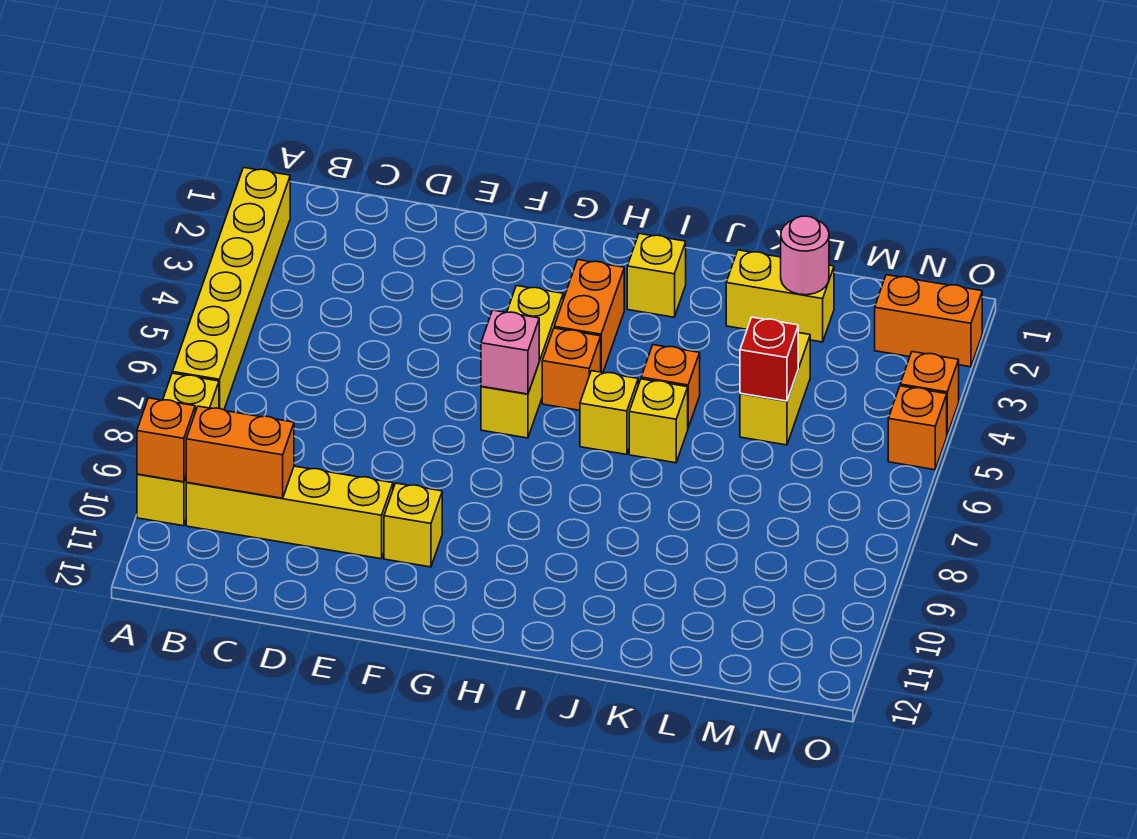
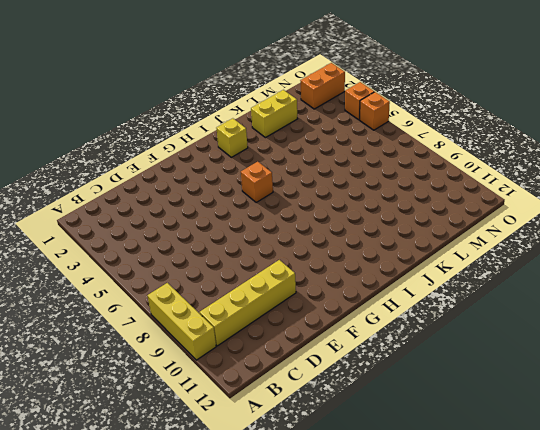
none -> yellow brick A2:A7 level 1
none -> yellow brick F10 level 1
none -> yellow brick G4:G6 level 1

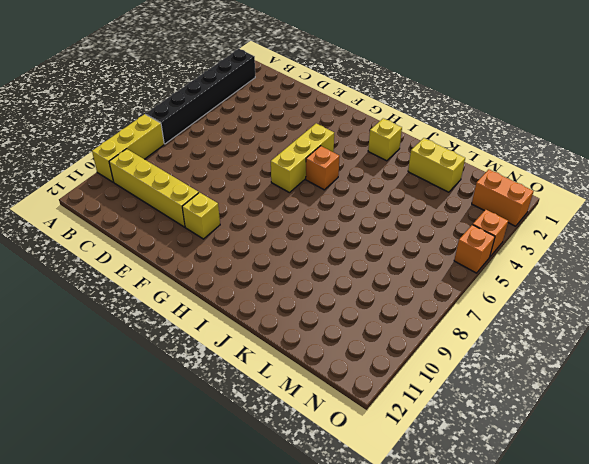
black brick A2:A7 level 1 -> yellow brick A2:A7 level 1
none -> orange brick H3:H4 level 1
none -> yellow brick I6 level 1
none -> orange brick J5 level 1

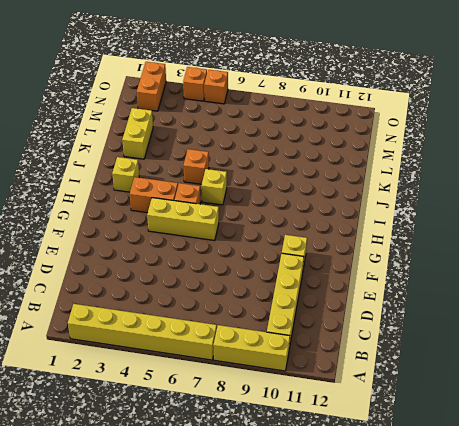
none -> yellow brick J6 level 1
none -> yellow brick L4:L5 level 1
none -> orange brick A10 level 2

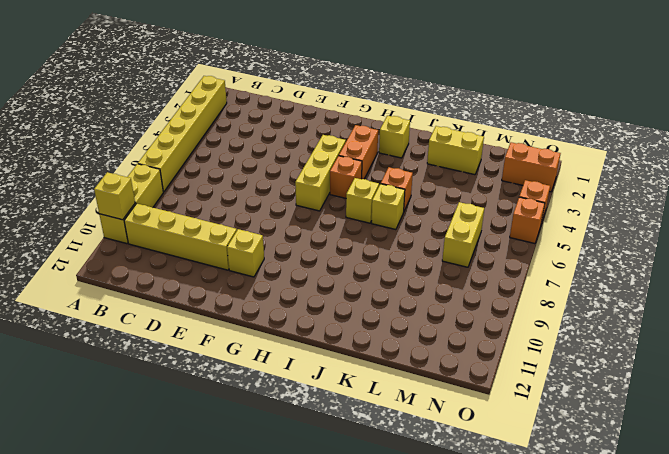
yellow brick A10 level 2 -> orange brick A10 level 2
yellow brick M6:M7 level 1 -> yellow brick L4:L5 level 1
none -> orange brick B10:C10 level 2
none -> pink brick G6 level 2
none -> pink round brick L2 level 2

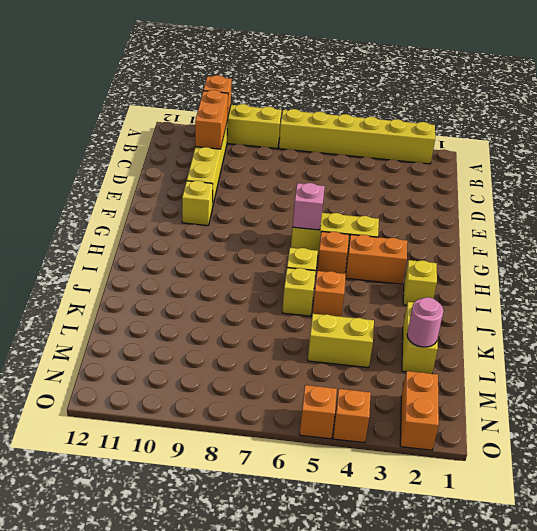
none -> red brick L5 level 2

